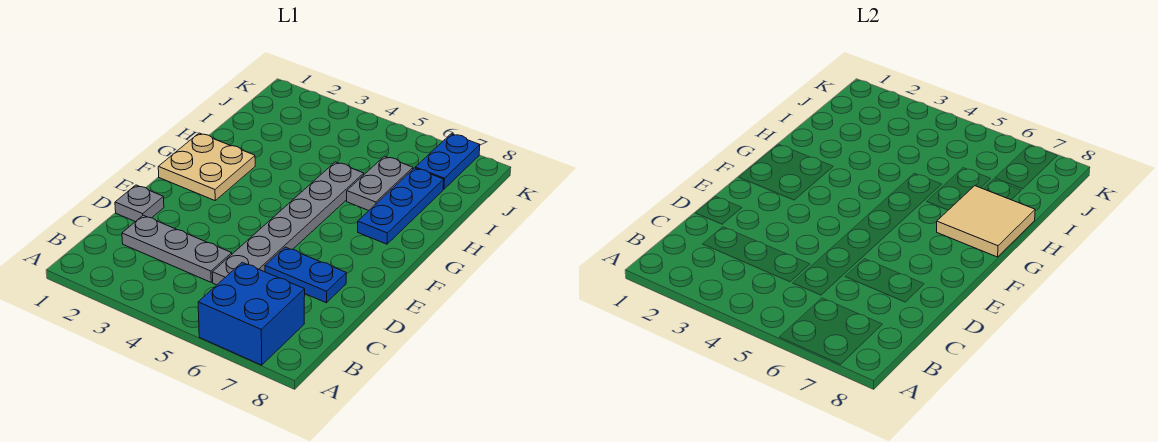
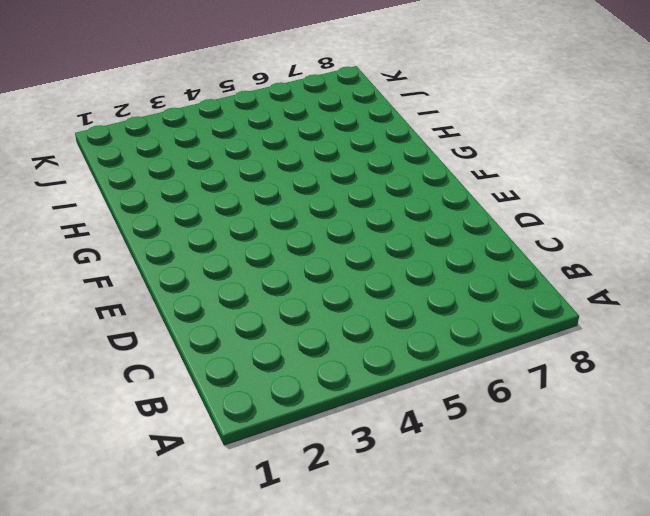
none -> blue brick A6:B7 level 1
none -> grey plate C2:C4 level 1

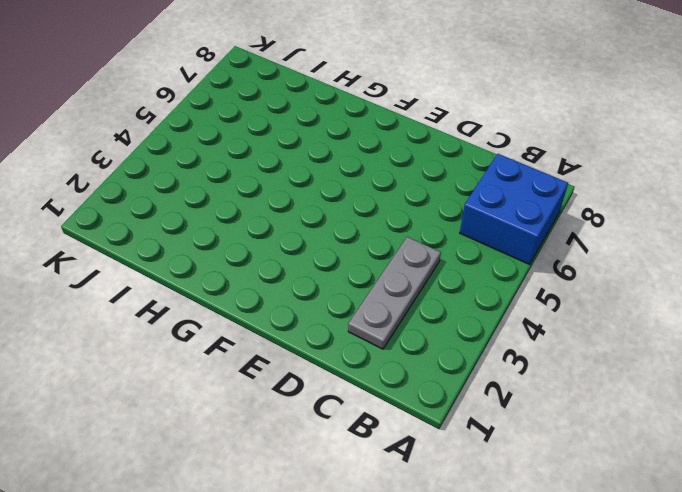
none -> grey plate C5:H5 level 1
none -> grey plate D1 level 1

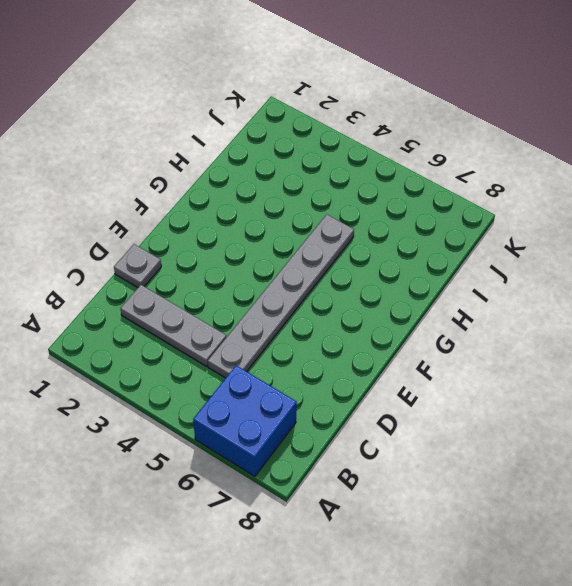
none -> blue plate D6:D7 level 1
none -> tan plate F1:G2 level 1

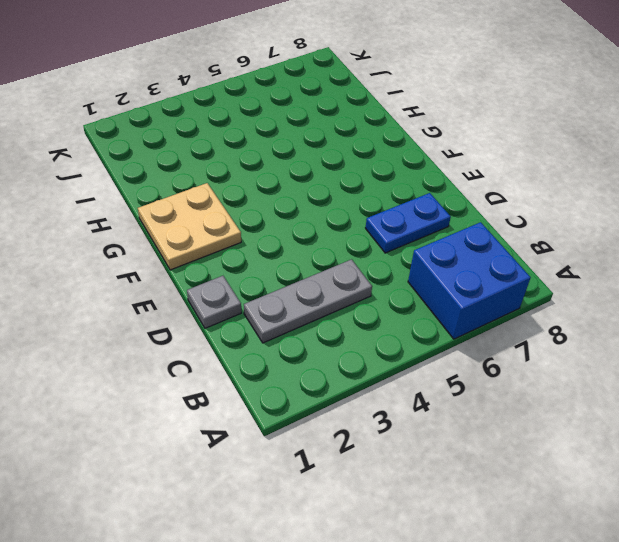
none -> grey plate C5:H5 level 1
none -> blue plate G7:I7 level 1

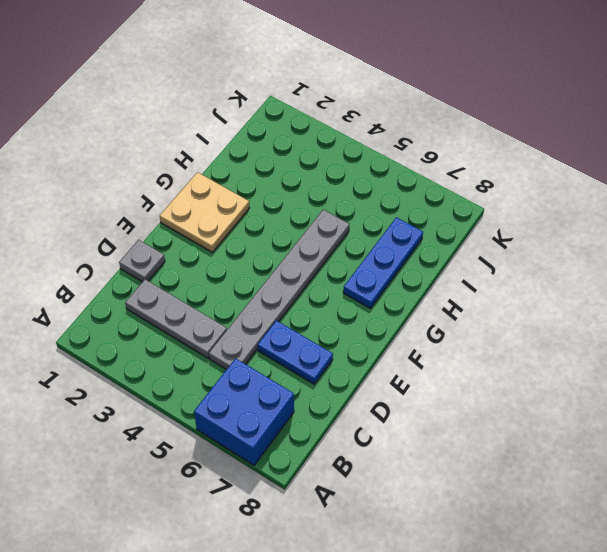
none -> grey plate H6:I6 level 1
none -> blue plate J7:K7 level 1

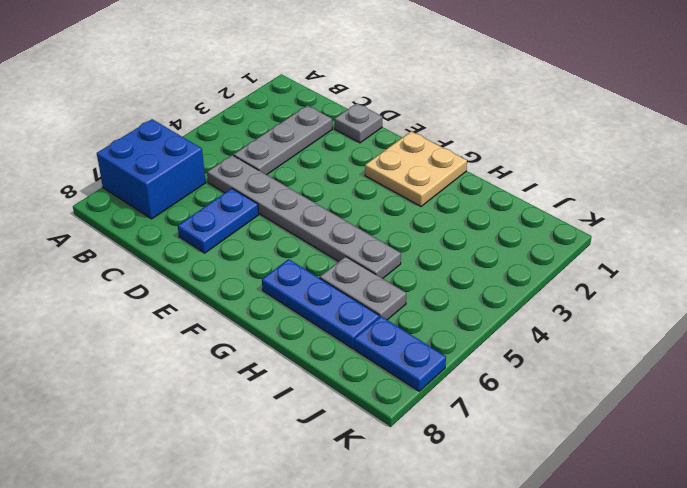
none -> tan tile G7:H8 level 2

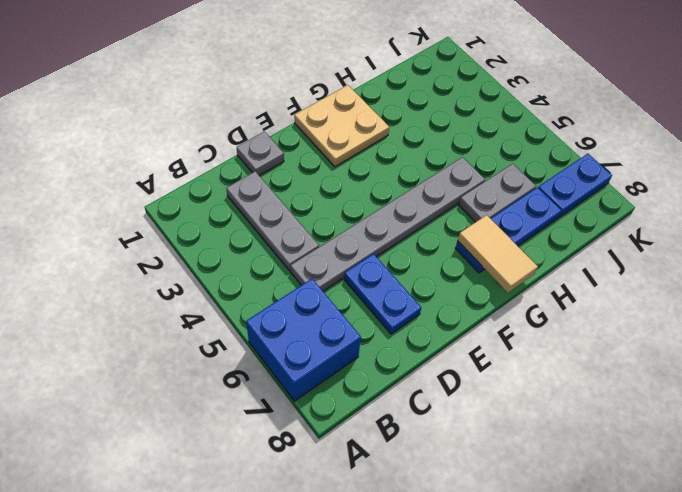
tan tile G7:G8 level 2 -> tan tile G7:H8 level 2

